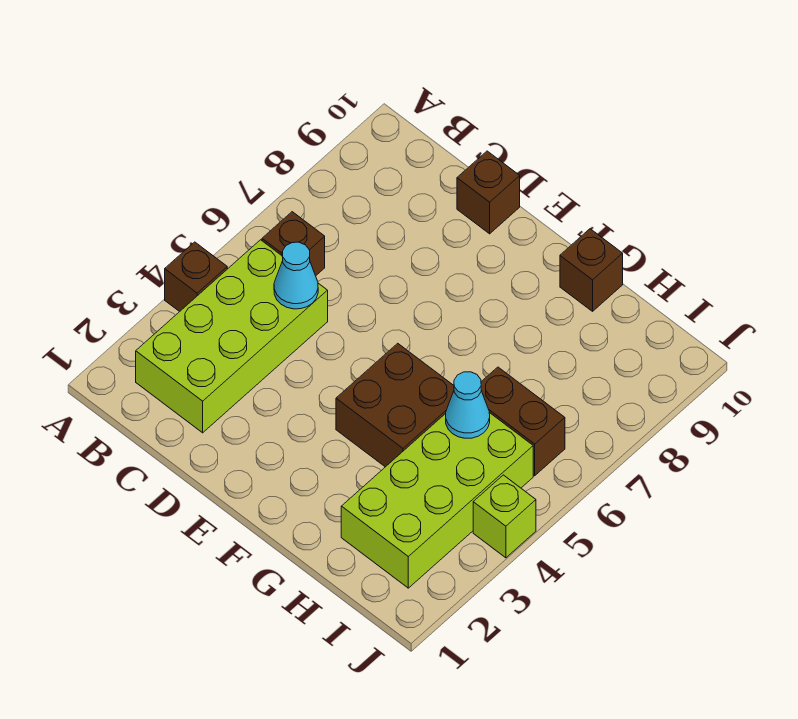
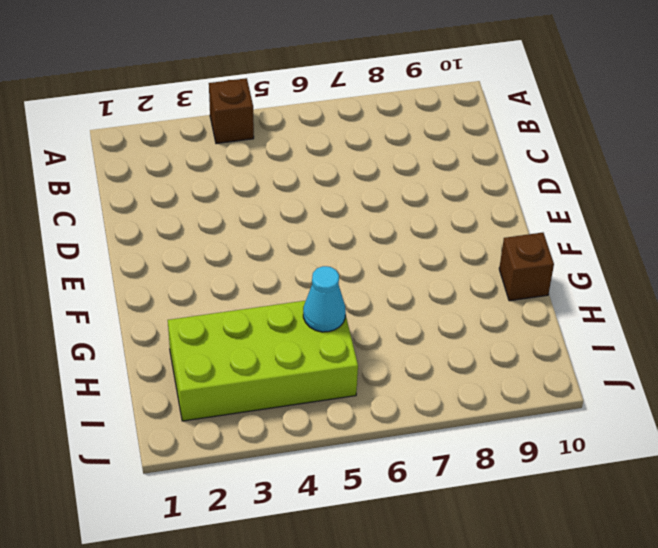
none -> lime brick B2:C5 level 1
none -> brown brick B6 level 1

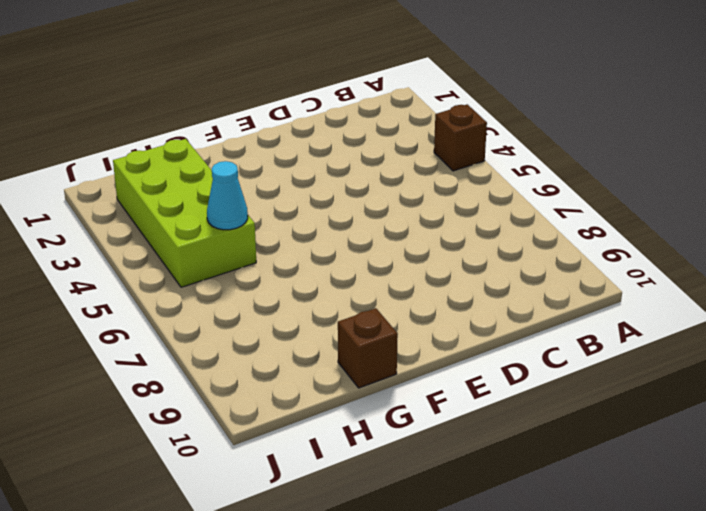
none -> lime brick B2:C5 level 1
none -> brown brick B6 level 1

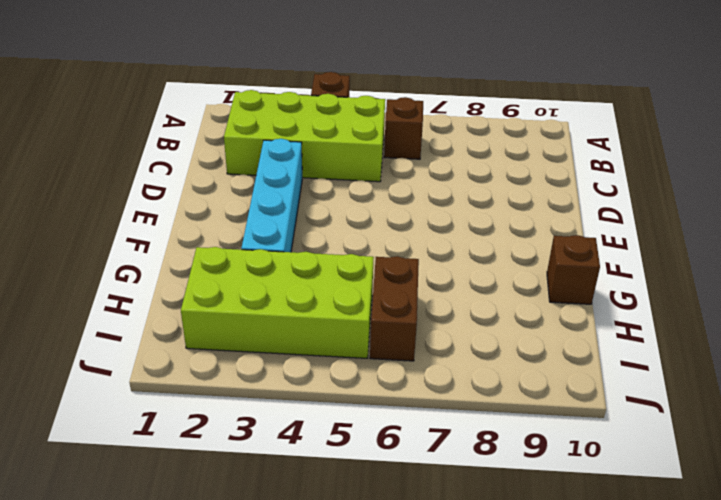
cyan brick D3:G3 level 1 -> none
none -> brown brick D10 level 1
none -> brown brick F4:G5 level 1

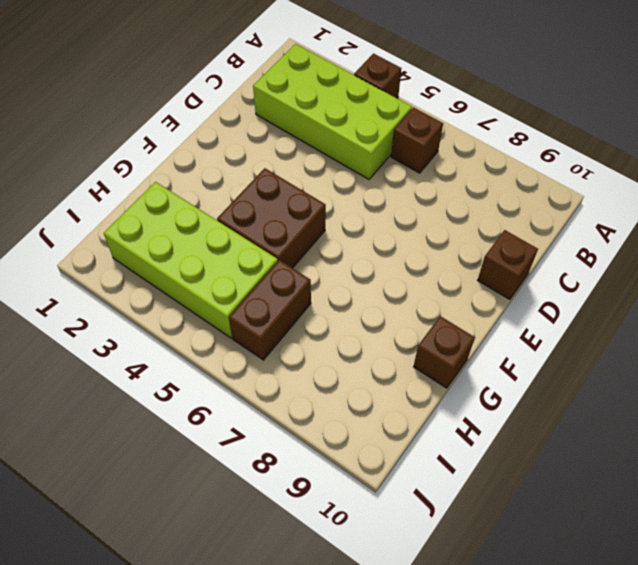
none -> lime brick J4 level 1
none -> cyan cone C5 level 2

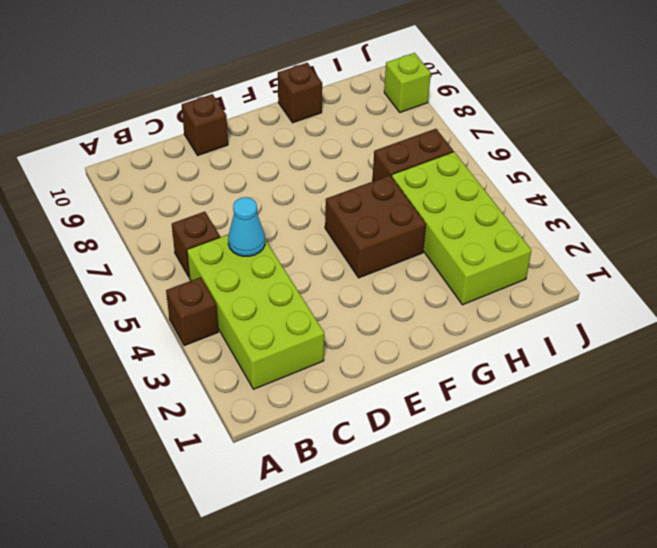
lime brick J9 level 1 -> lime brick J4 level 1
none -> cyan cone H5 level 2

